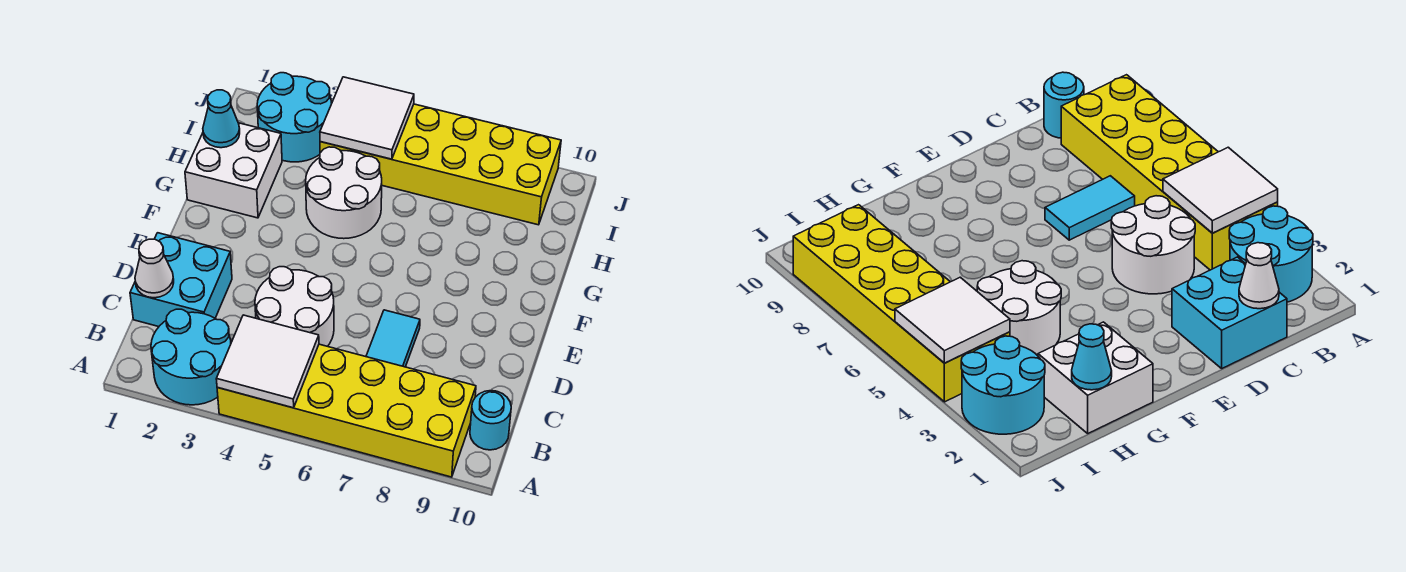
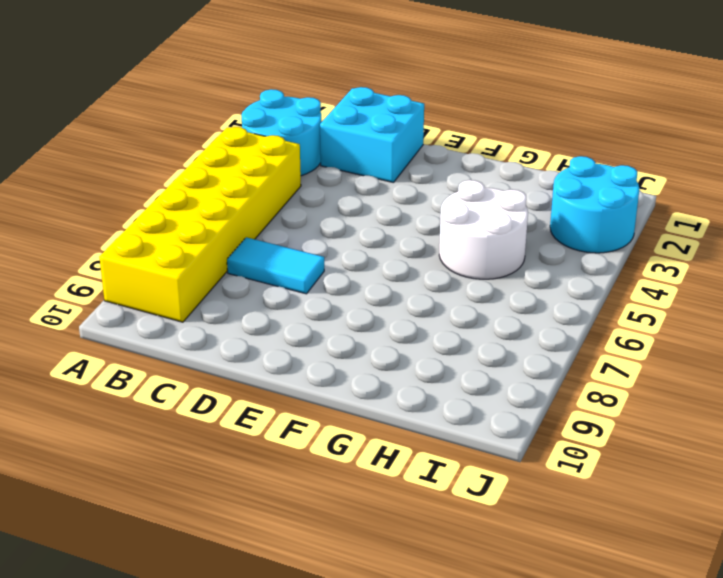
none -> cyan round brick B10 level 1
none -> white round brick C4:D5 level 1
none -> white brick G1:H2 level 1

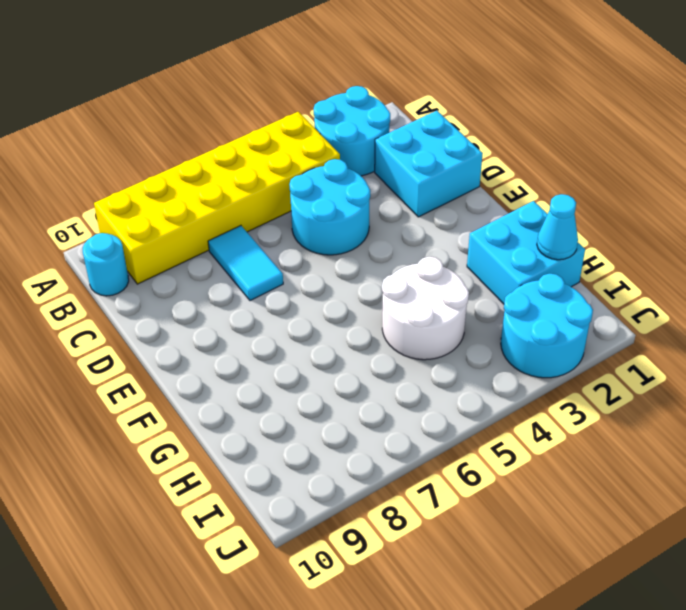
cyan round brick C4:D5 level 1 -> white round brick C4:D5 level 1
cyan brick G1:H2 level 1 -> white brick G1:H2 level 1
none -> yellow brick I4:J9 level 1
none -> white tile A4:B5 level 2
none -> white cone C1 level 2

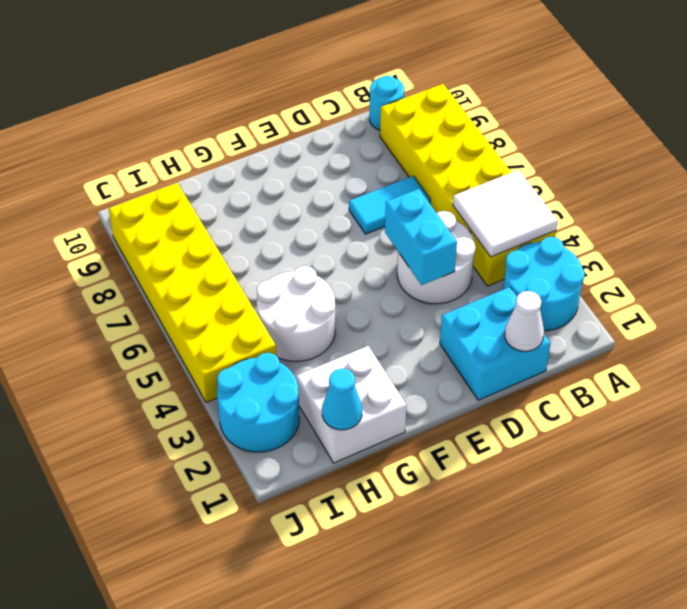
cyan brick D4:D5 level 2 -> none
none -> white tile I4:J5 level 2

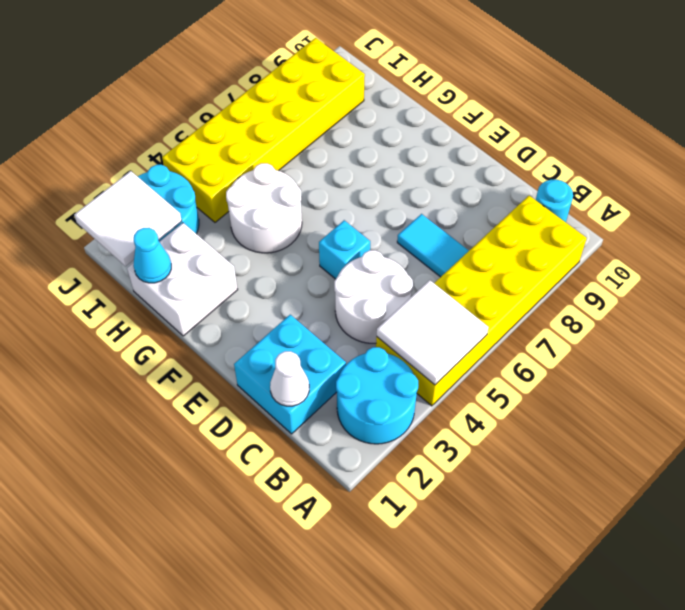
cyan brick E5 level 1 -> none
white tile I1:J2 level 2 -> white tile I4:J5 level 2

